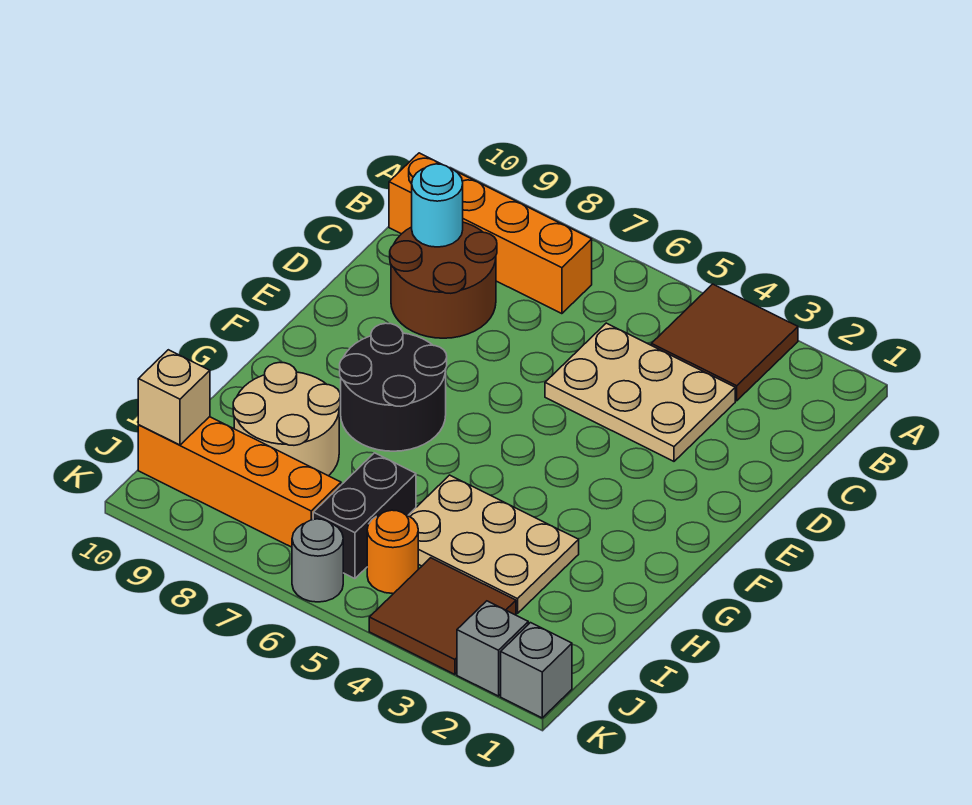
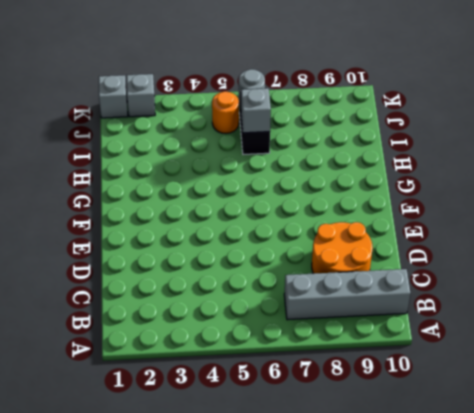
grey brick B7:B10 level 1 -> orange brick B7:B10 level 1
orange round brick C8:D9 level 1 -> brown round brick C8:D9 level 1
grey brick I6 level 2 -> none
none -> brown tile A3:B4 level 1
none -> tan plate C3:D5 level 1
none -> black round brick F7:G8 level 1

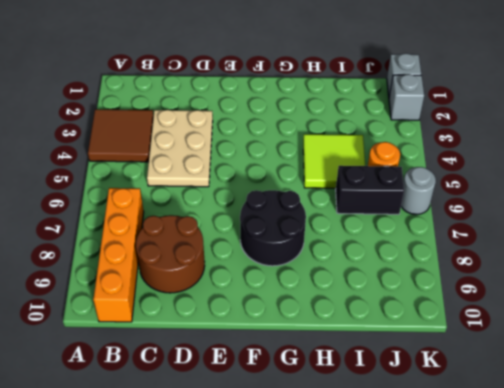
lime tile H4:I5 level 1 -> tan plate H3:I5 level 1
none -> tan round brick H8:I9 level 1
none -> brown tile J3:K4 level 1
none -> orange brick J7:J10 level 1

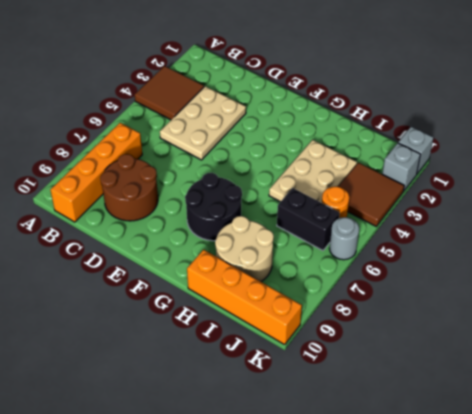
orange brick H10:K10 level 1 -> orange brick J7:J10 level 1
none -> cyan round brick C9 level 2
none -> tan brick J10 level 2

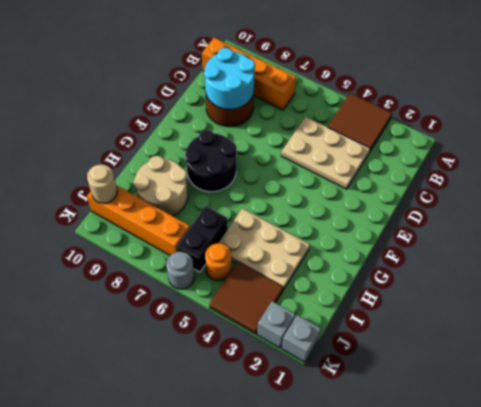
cyan round brick C8:D9 level 2 -> cyan round brick C9 level 2
tan round brick J10 level 2 -> tan brick J10 level 2

